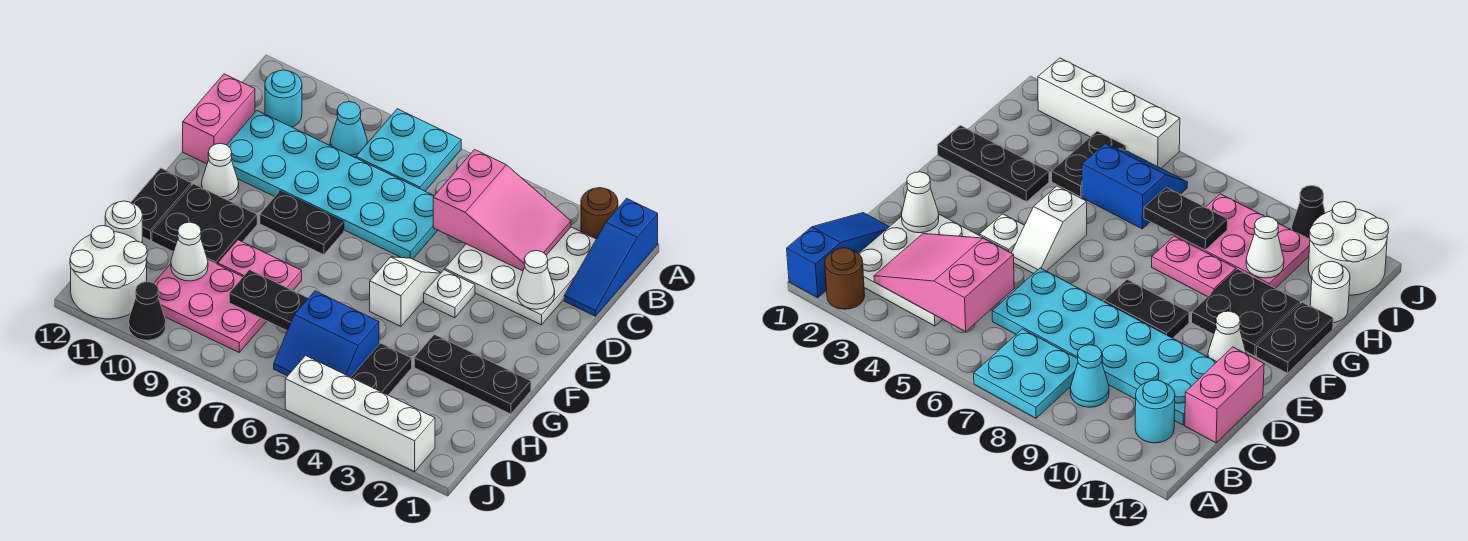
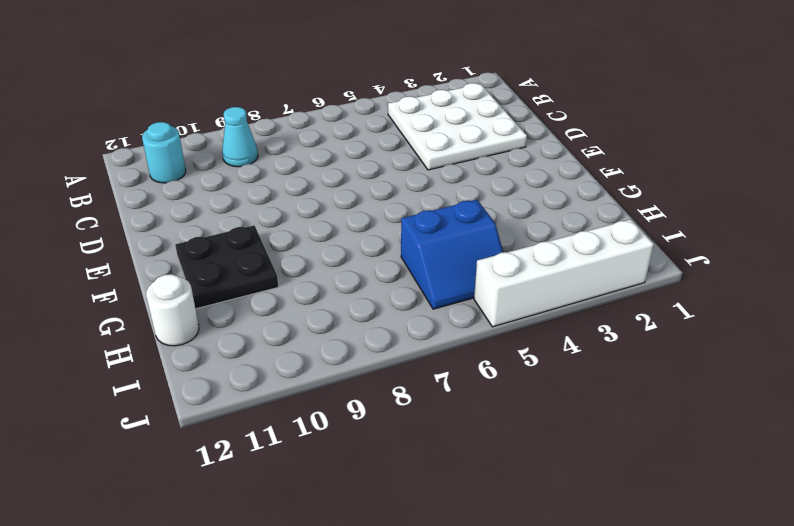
none -> blue slope A1:C1 level 1 top A
none -> brown round brick A2 level 1
none -> cyan plate A7:B8 level 1

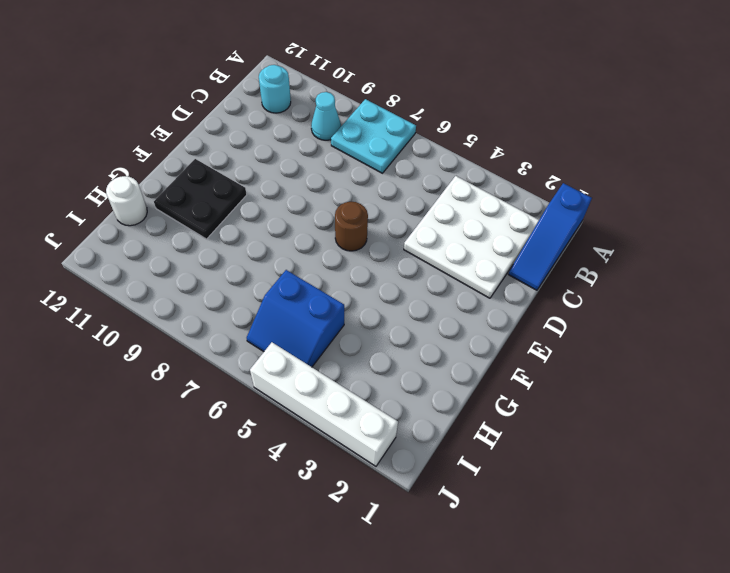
brown round brick E6 level 1 -> brown round brick A2 level 1
none -> cyan plate C6:D11 level 1
none -> pink brick C12:D12 level 1
none -> white plate E4 level 1

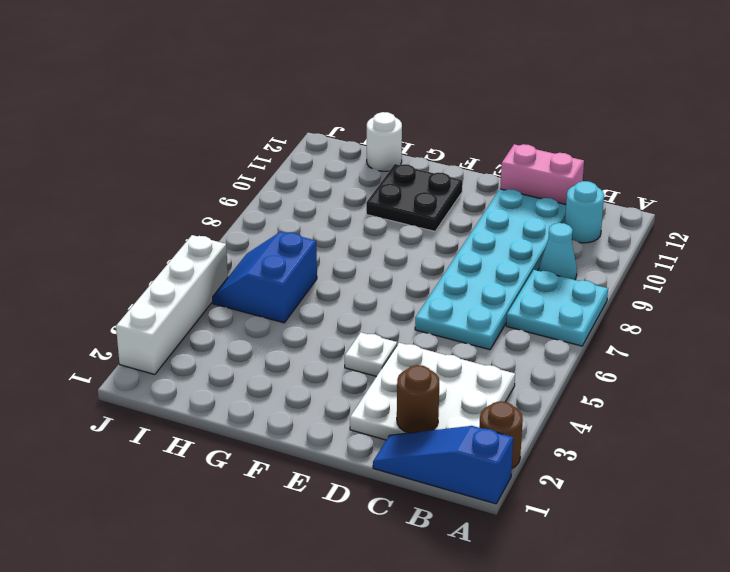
brown round brick C2 level 2 -> none
none -> white slope E5:F5 level 1 top F
none -> black plate E8:E9 level 1
none -> white cone E11 level 1

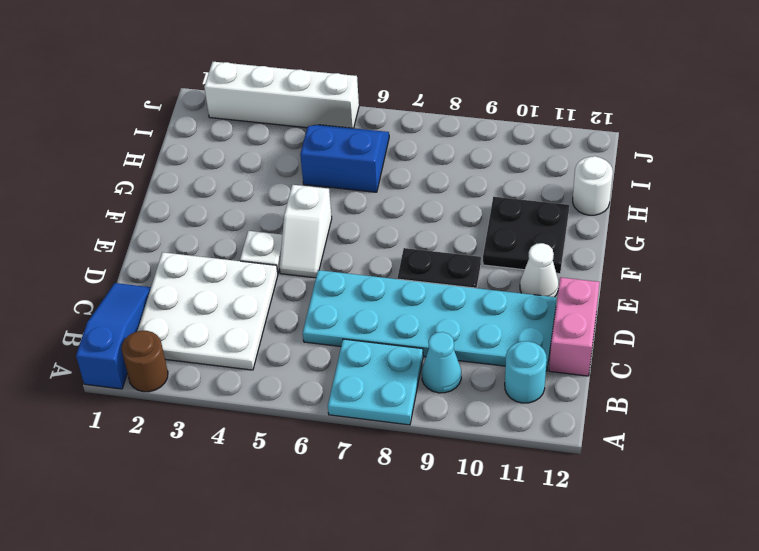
none -> black plate F12:G12 level 1
none -> black plate G1:G3 level 1
none -> pink plate G8:G9 level 1

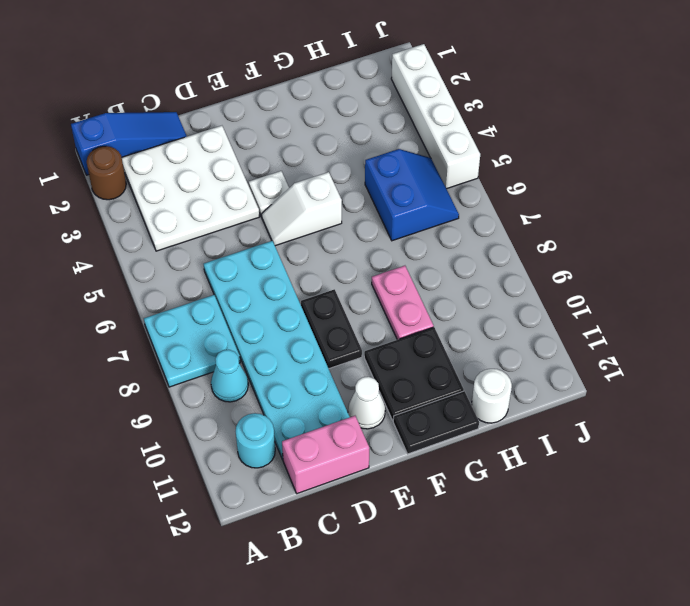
none -> black plate G1:G3 level 1
none -> black plate H4:I4 level 1
none -> pink plate H8:I10 level 1

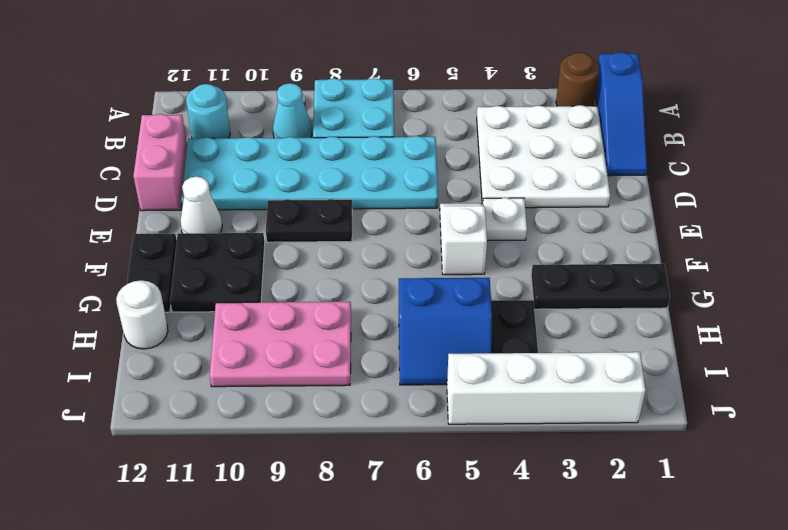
none -> pink plate G8:G9 level 1
none -> white round brick I11:J12 level 1
none -> black cone J10 level 1

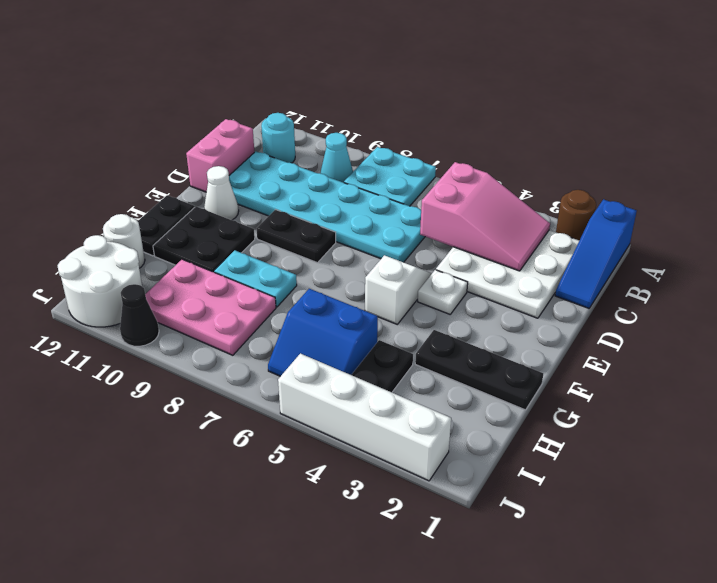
cyan plate G8:G9 level 1 -> pink plate G8:G9 level 1
none -> white cone D2 level 2
none -> black plate H7:H8 level 2
none -> white cone H10 level 2

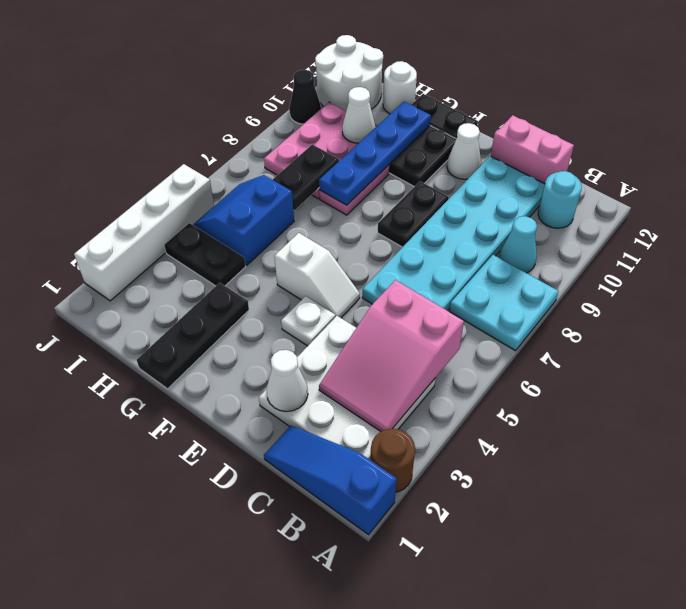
blue plate G8:G11 level 2 -> none

